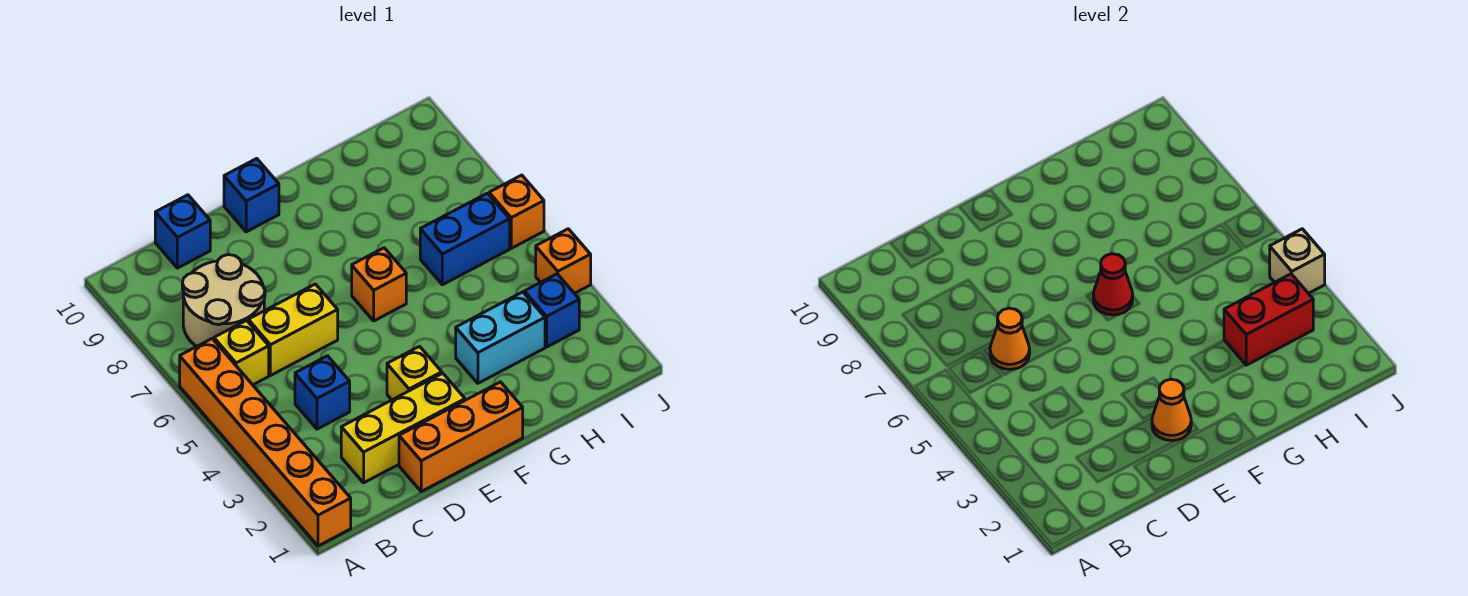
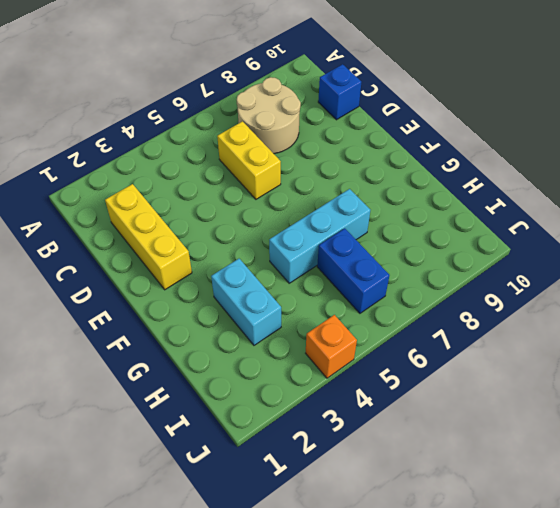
cyan brick G5:G7 level 1 -> none
none -> orange brick A1:A6 level 1
none -> yellow brick B6 level 1
none -> blue brick C4 level 1

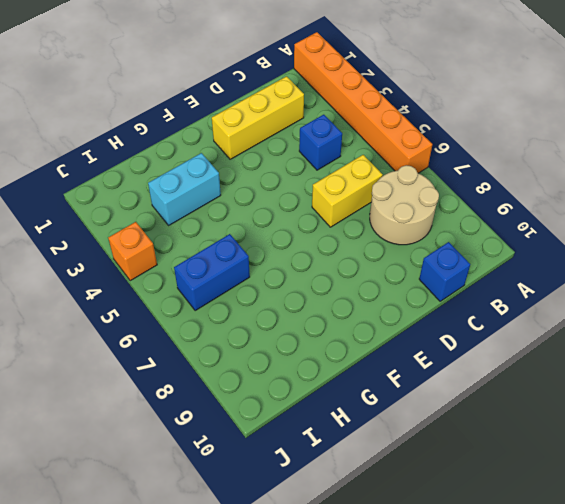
none -> yellow brick B6 level 1
none -> orange brick D1:F1 level 1
none -> yellow brick E3 level 1

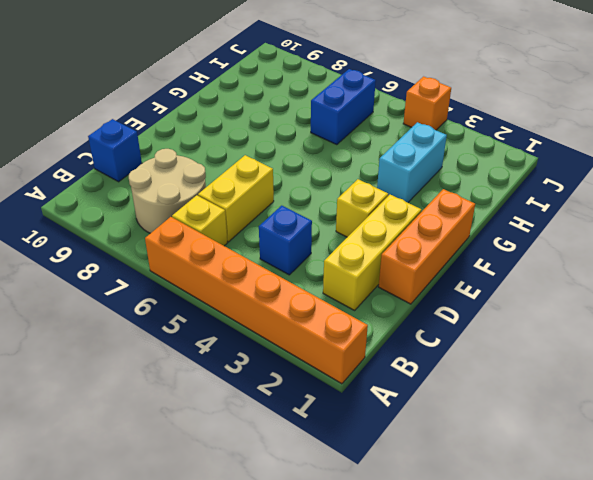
none -> blue brick E10 level 1
none -> orange brick F6 level 1
none -> blue brick I3 level 1

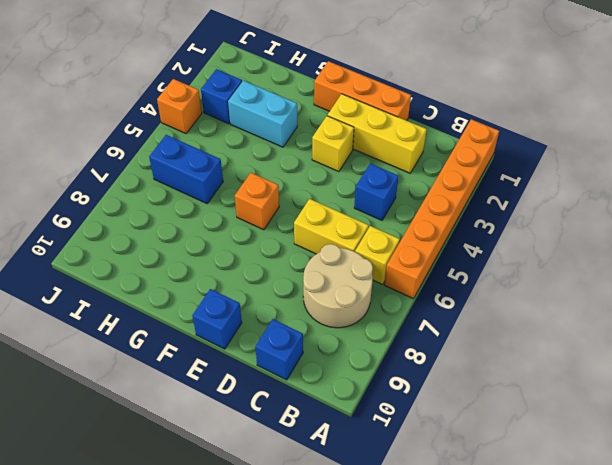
none -> orange brick J6 level 1
none -> orange cone C6 level 2
none -> orange cone E2 level 2

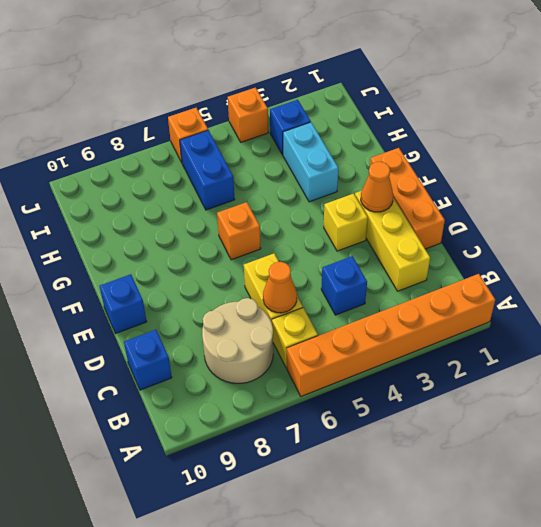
none -> red cone F6 level 2
none -> red brick H3:I3 level 2
none -> tan brick J4 level 2

